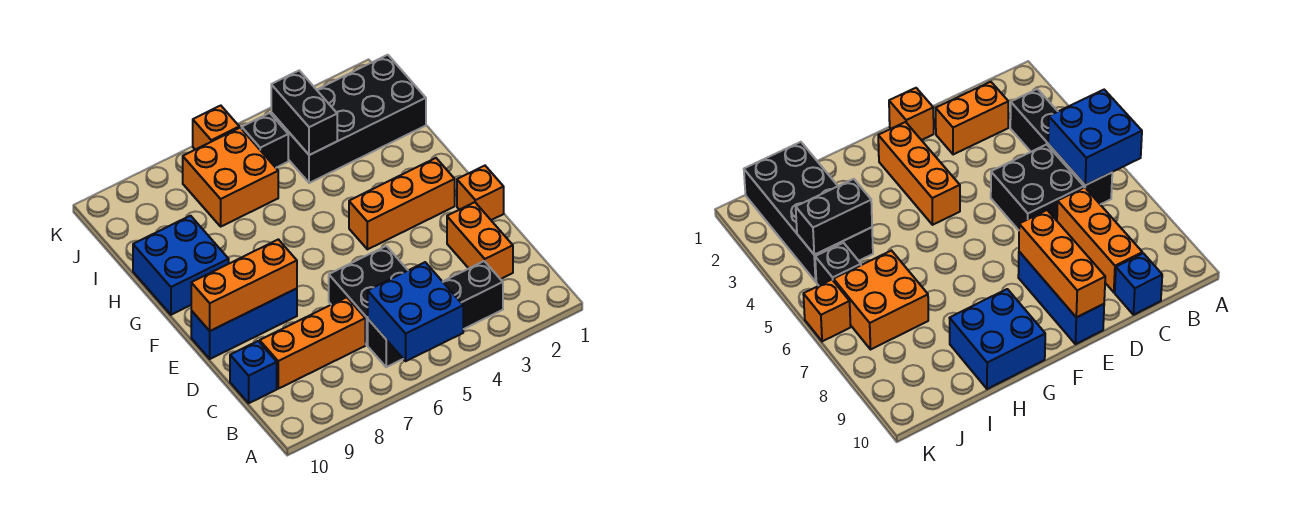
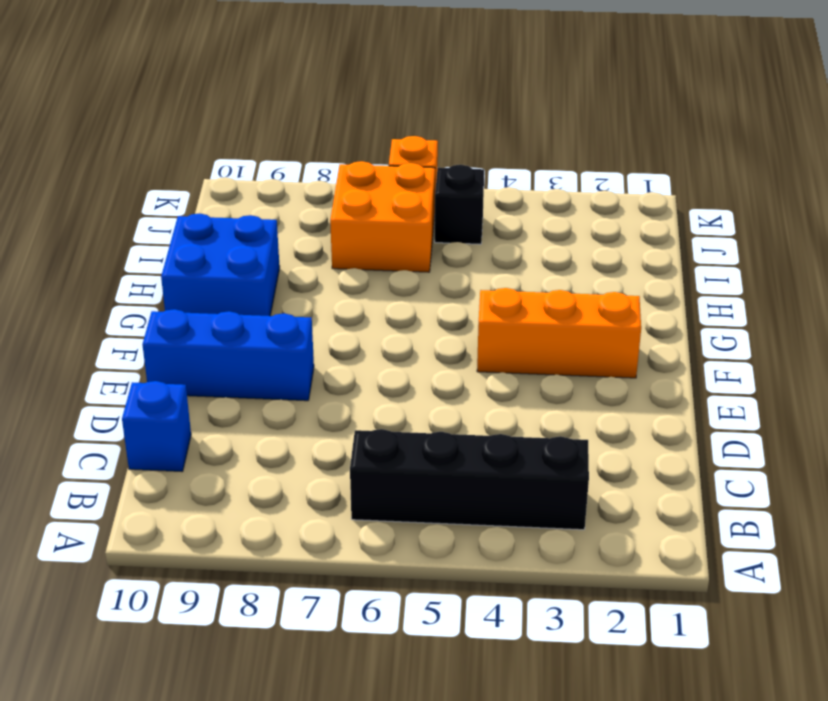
none -> orange brick C2:D2 level 1
none -> black brick C5:D6 level 1
none -> orange brick C7:C9 level 1

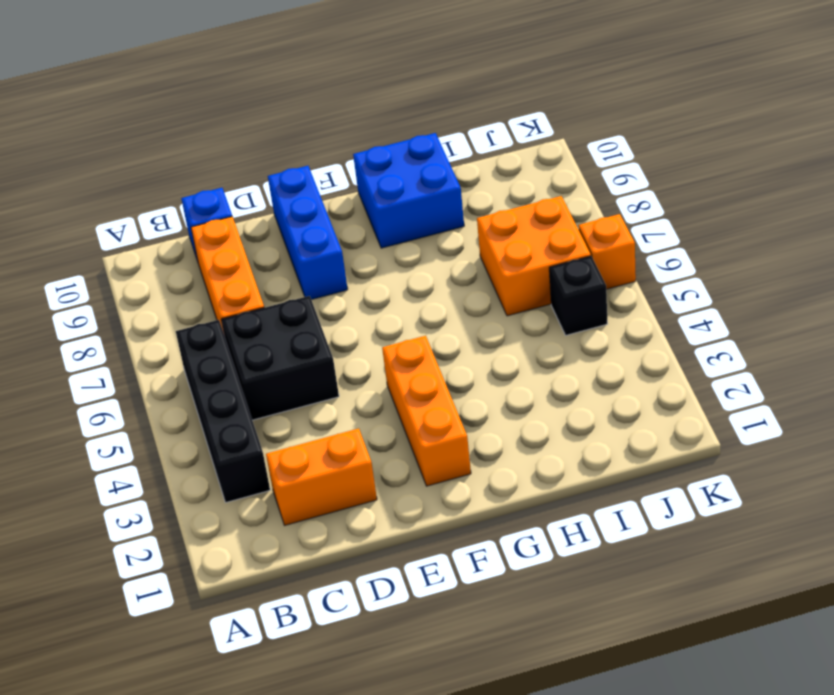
none -> orange brick E1 level 1
none -> black brick I1:J4 level 1
none -> blue brick A5:B6 level 2

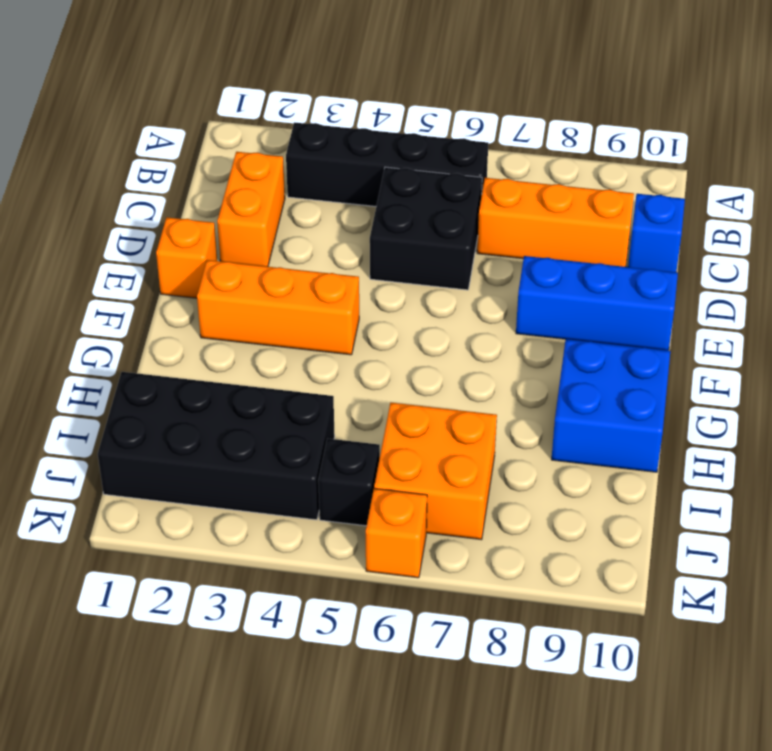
none -> blue brick A5:B6 level 2
none -> orange brick E8:E10 level 2
none -> black brick I4:J4 level 2

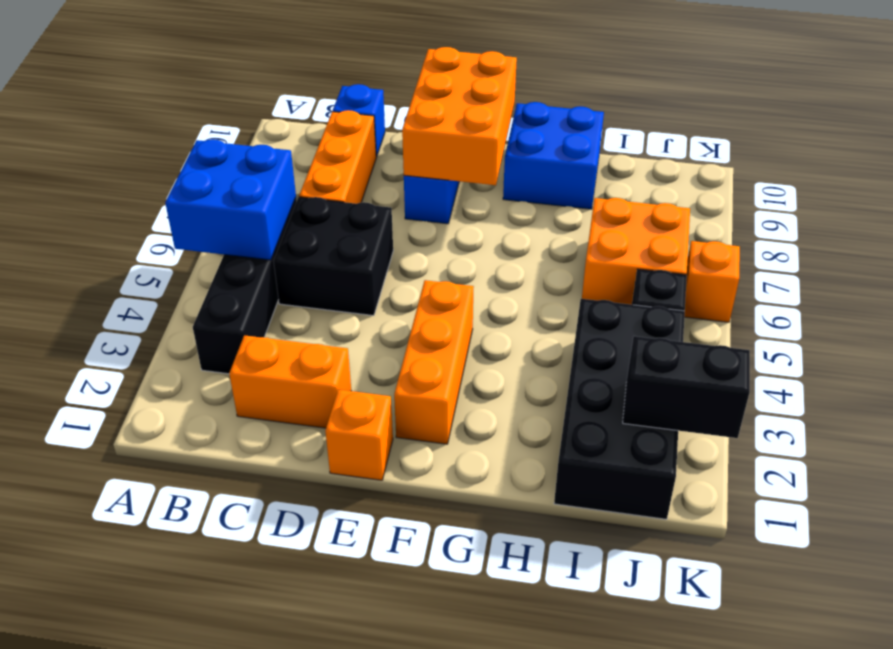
orange brick E8:F10 level 2 -> orange brick E8:E10 level 2
black brick J2:K2 level 2 -> black brick I4:J4 level 2

